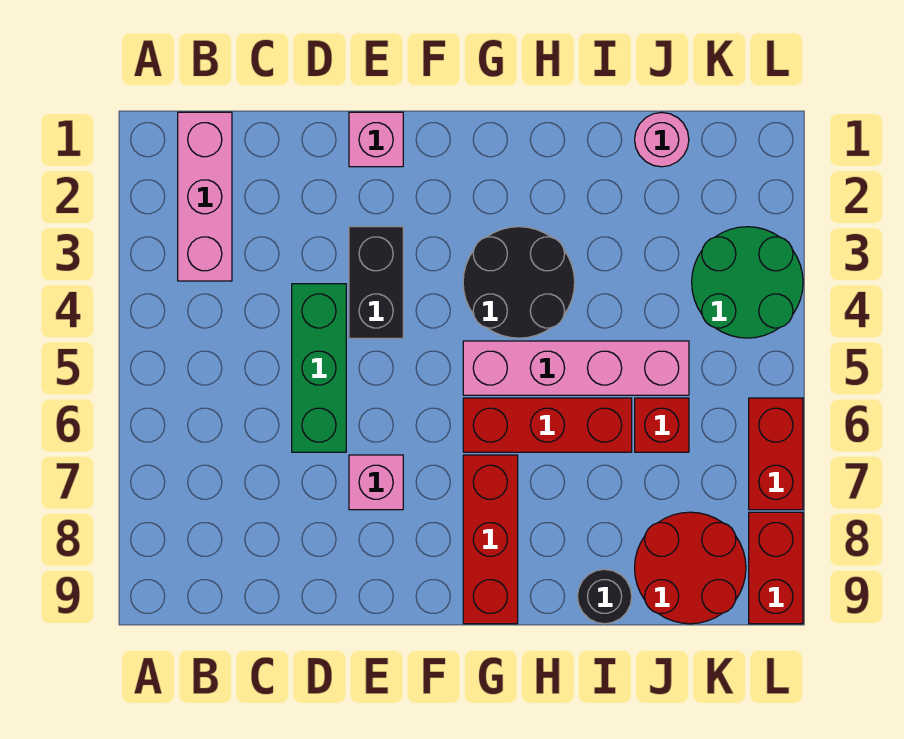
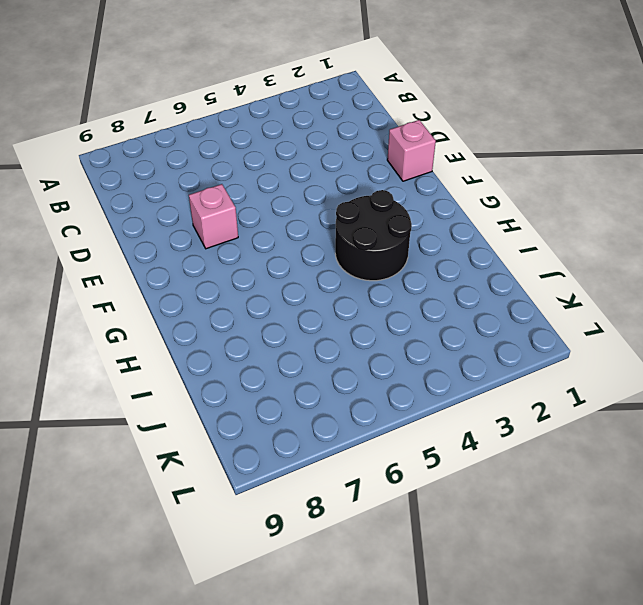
none -> pink brick B1:B3 level 1
none -> green brick D4:D6 level 1
none -> black brick E3:E4 level 1

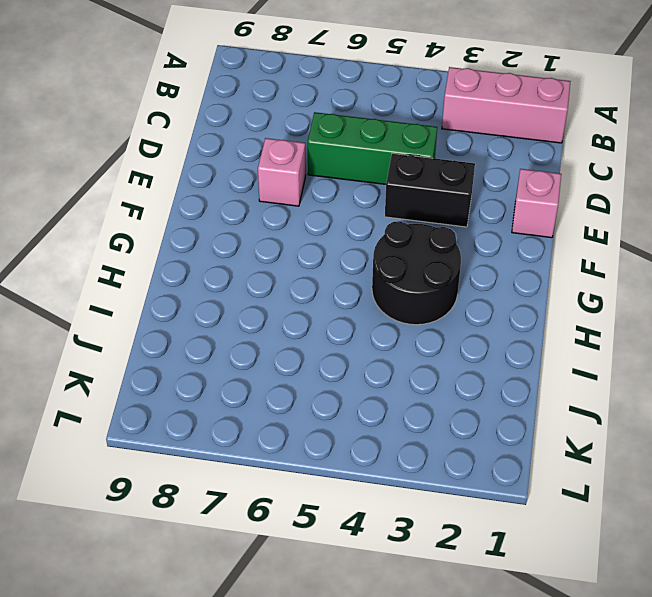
none -> pink brick G5:J5 level 1
none -> red brick G6:I6 level 1
none -> red brick G7:G9 level 1

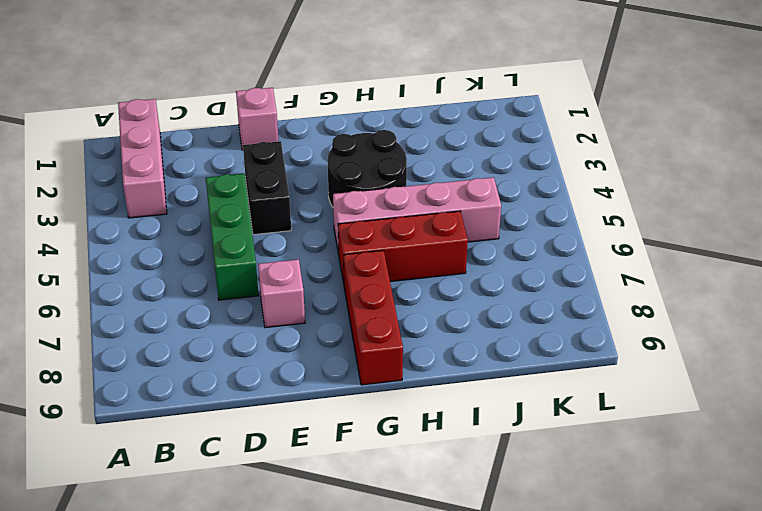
none -> black round brick I9 level 1
none -> pink round brick J1 level 1
none -> red brick J6 level 1

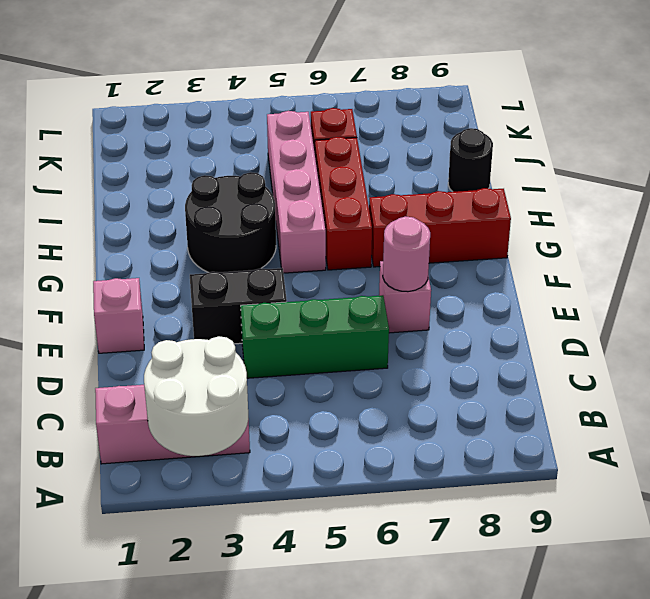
white round brick A2:B3 level 2 -> none
pink round brick E7 level 2 -> pink round brick J1 level 1
none -> red round brick J8:K9 level 1
none -> green round brick K3:L4 level 1
none -> red brick L6:L7 level 1

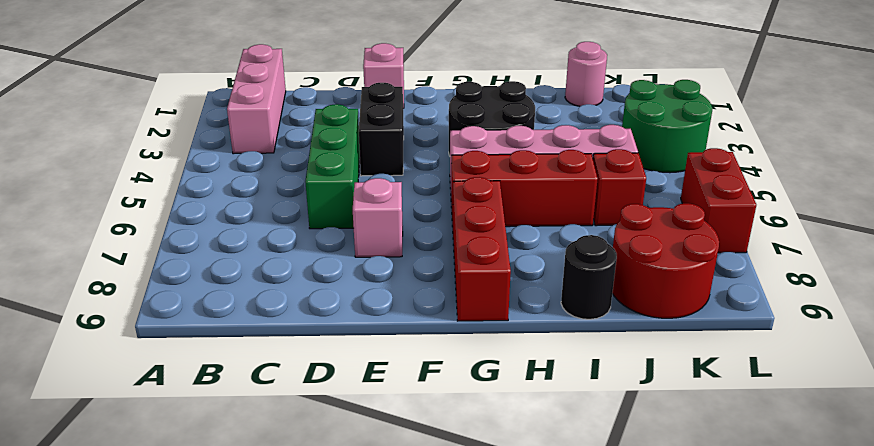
none -> red brick L8:L9 level 1

